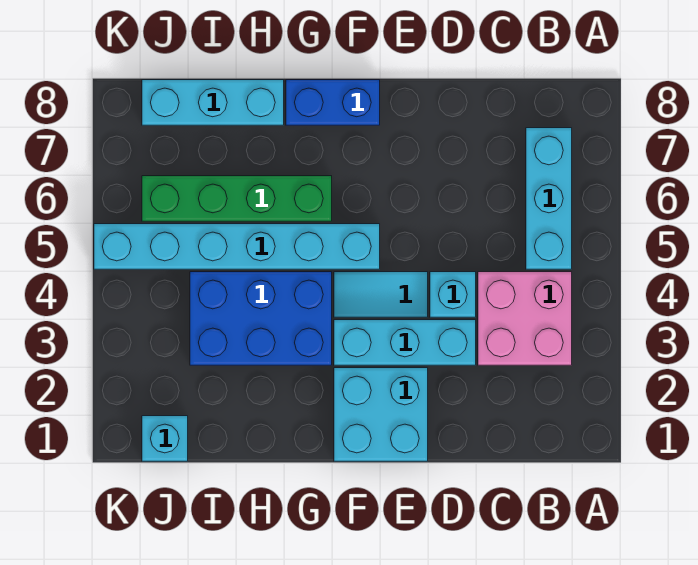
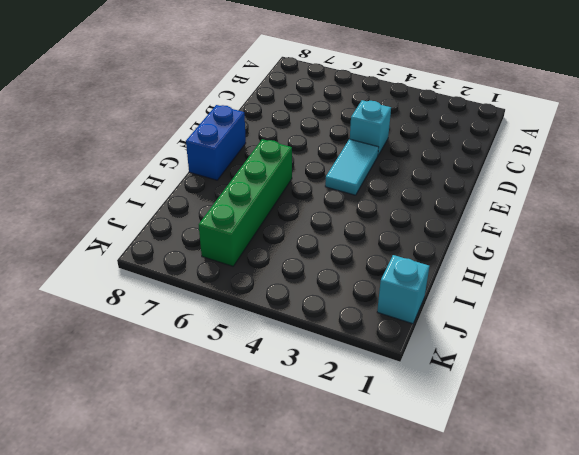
none -> pink brick B3:C4 level 1
none -> cyan brick B5:B7 level 1
none -> cyan brick D3:F3 level 1

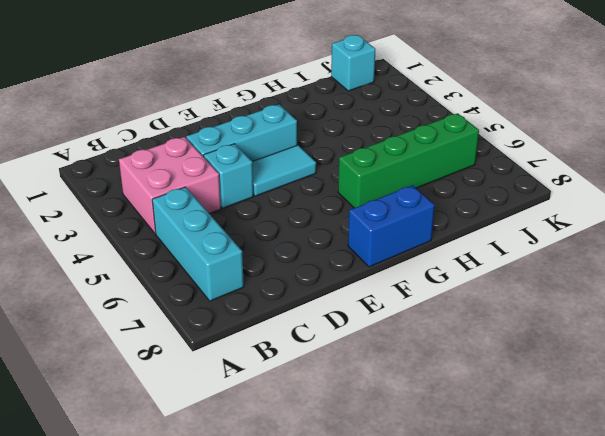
none -> cyan brick E1:F2 level 1
none -> cyan brick F5:K5 level 1
none -> blue brick G3:I4 level 1

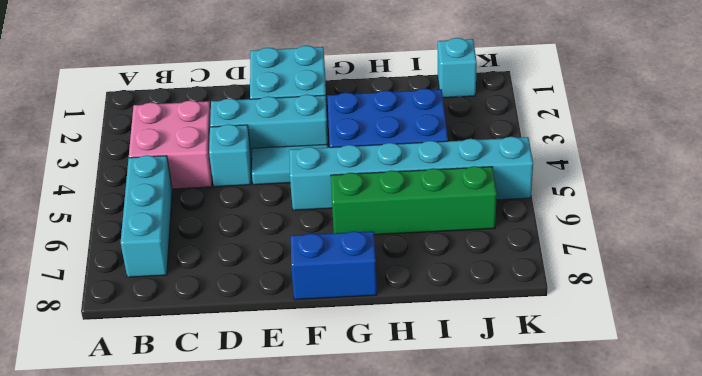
none -> cyan brick H8:J8 level 1

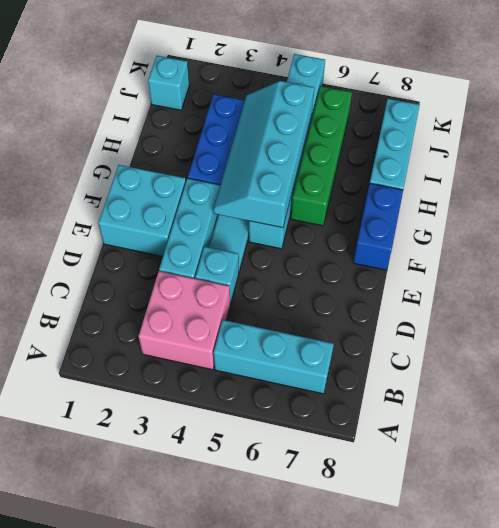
cyan slope F4:I5 level 2 top 5 -> none

